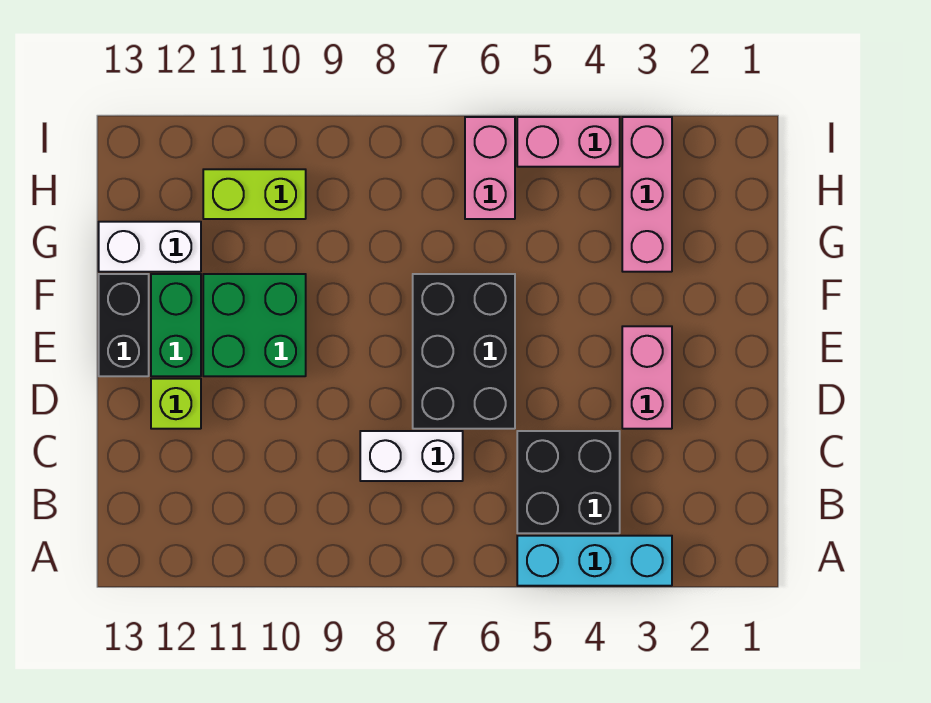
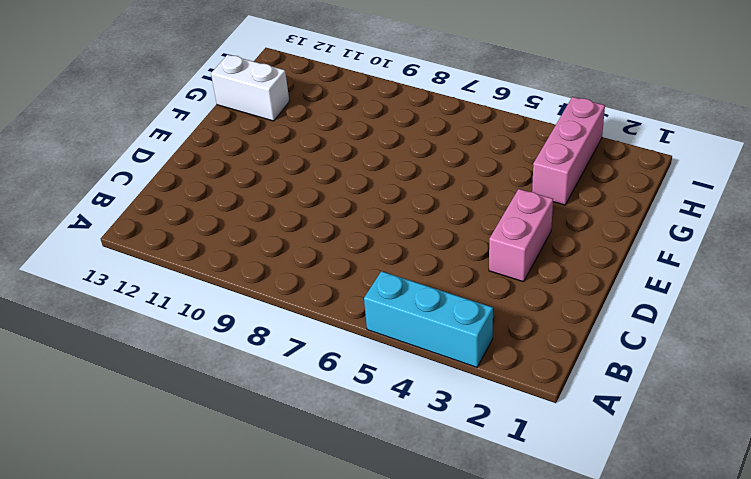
none -> black brick B4:C5 level 1
none -> white brick C7:C8 level 1
none -> black brick D6:F7 level 1

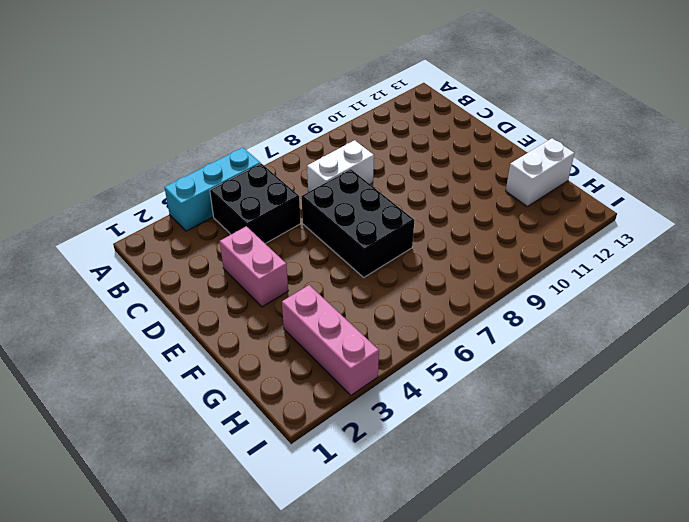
none -> lime brick D12 level 1
none -> green brick E10:F11 level 1
none -> green brick E12:F12 level 1

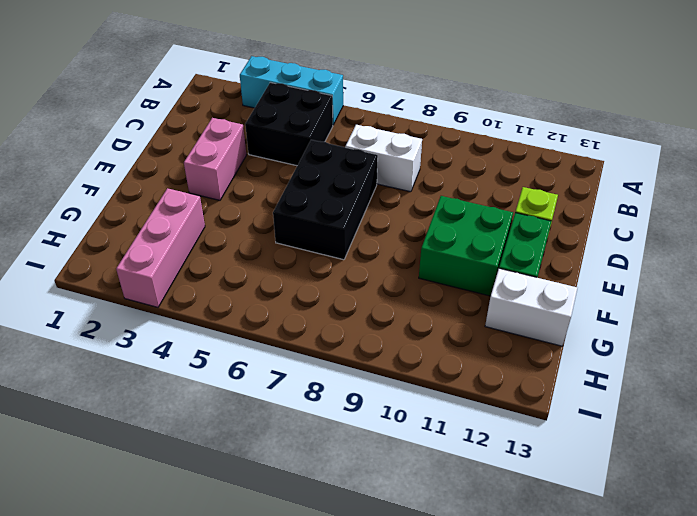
none -> black brick E13:F13 level 1
none -> pink brick H6:I6 level 1
none -> lime brick H10:H11 level 1

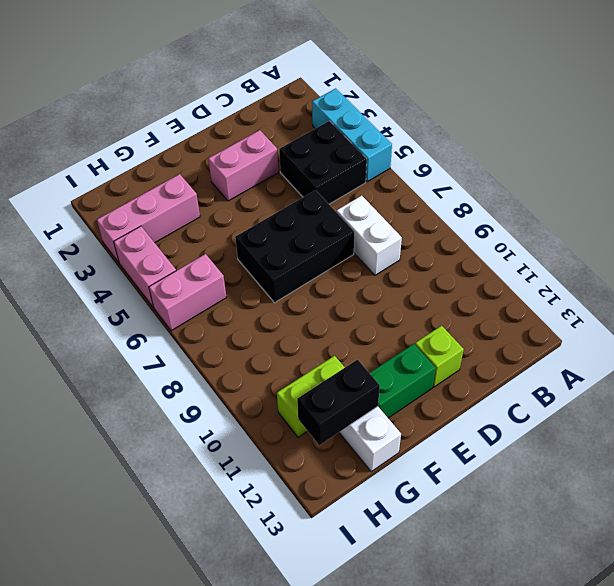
lime brick G11:H11 level 1 -> lime brick H10:H11 level 1
black brick G12:H12 level 2 -> black brick E13:F13 level 1
none -> green brick E10:F11 level 1

